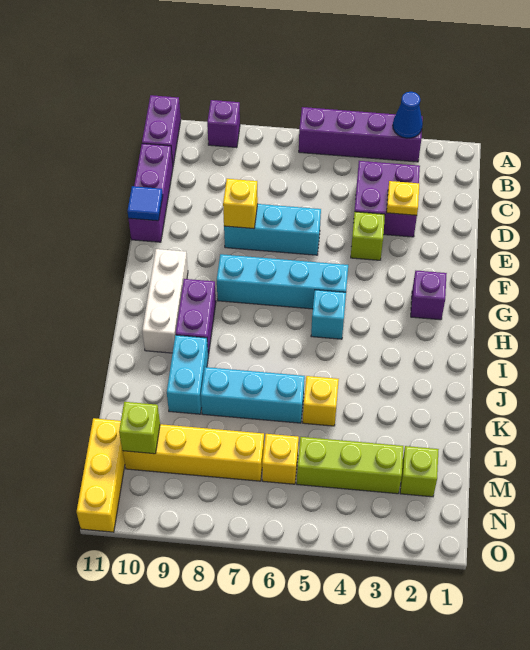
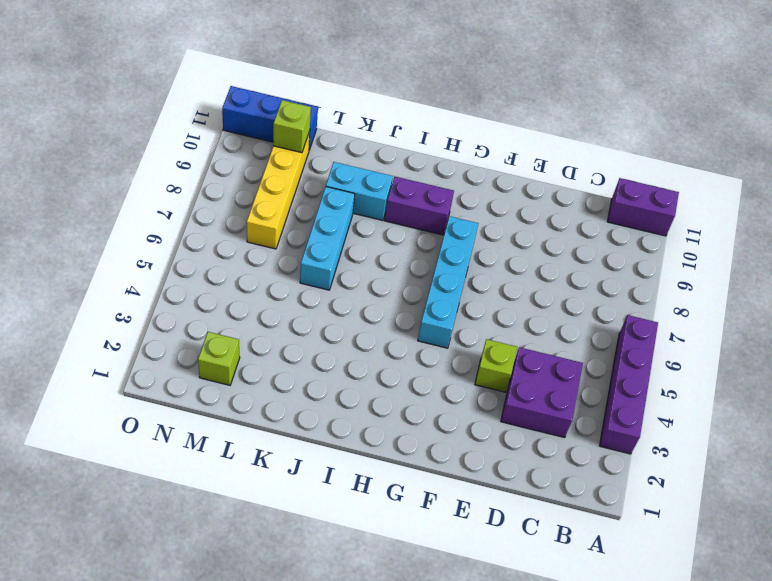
blue brick M11:O11 level 1 -> yellow brick M11:O11 level 1
none -> purple brick A9 level 1
none -> purple brick C11:E11 level 1
none -> cyan brick E6:E8 level 1

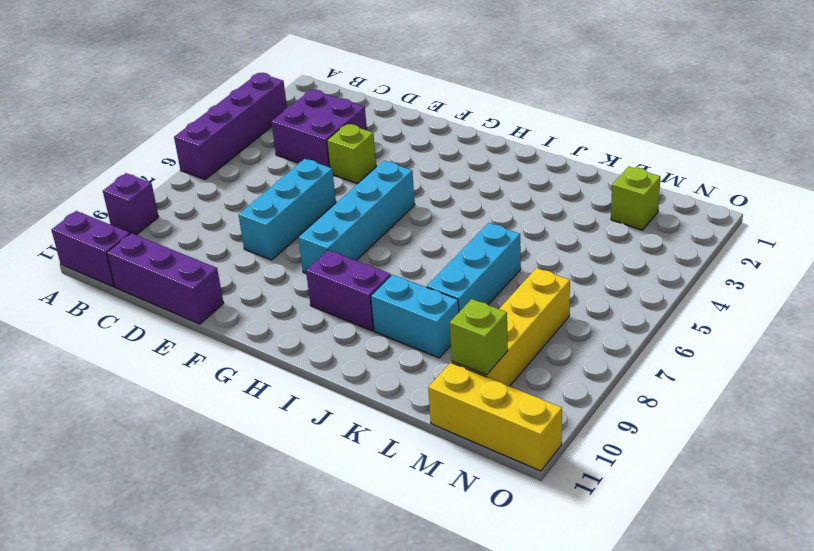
none -> purple brick G2 level 1
none -> white brick G10:I10 level 1
none -> cyan brick H5 level 1

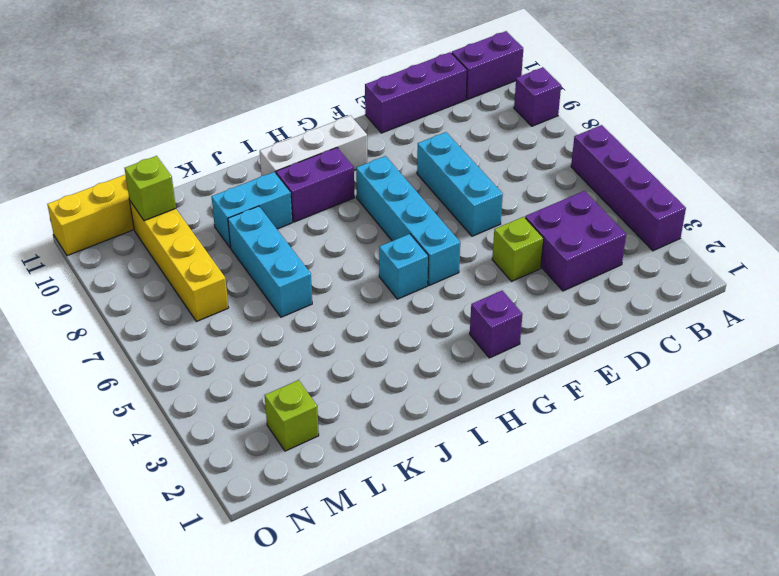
none -> yellow brick K5 level 1
none -> lime brick M3:M5 level 1
none -> yellow brick M6 level 1

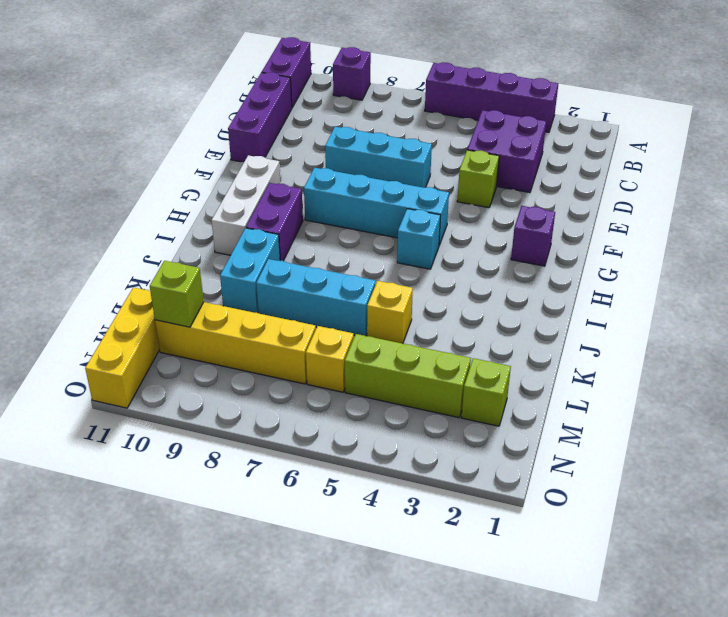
none -> blue cone A3 level 2
none -> yellow plate D3 level 2
none -> yellow brick E8 level 2

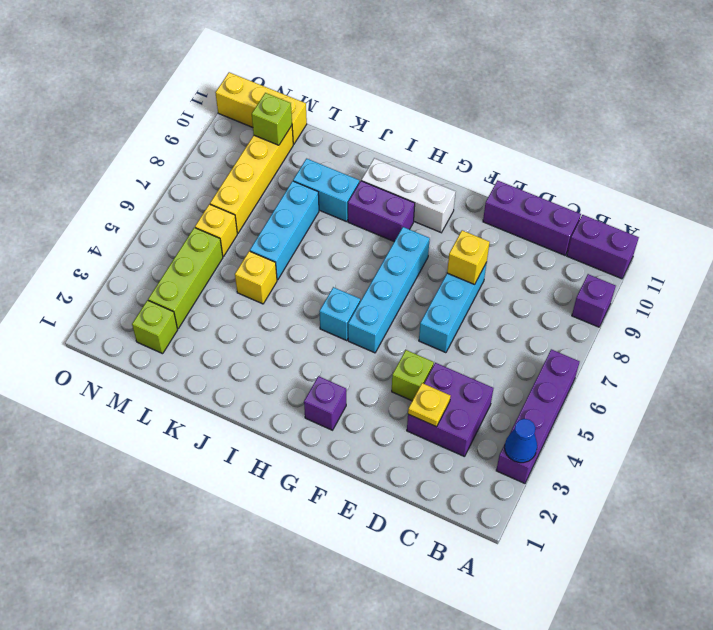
none -> blue tile E11 level 2

